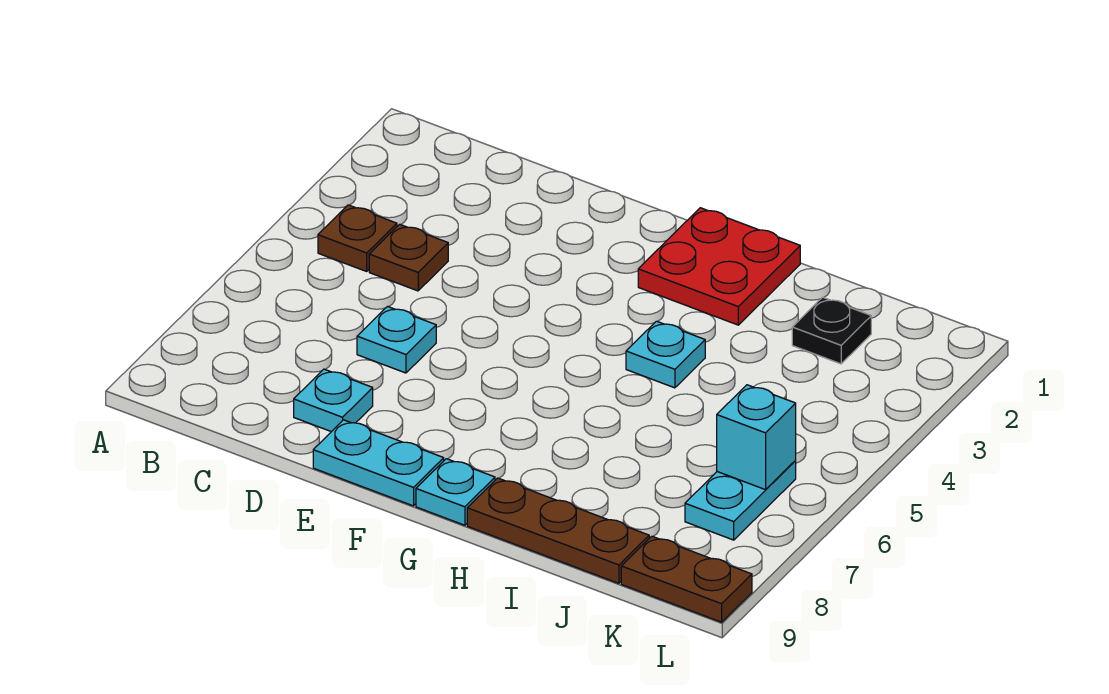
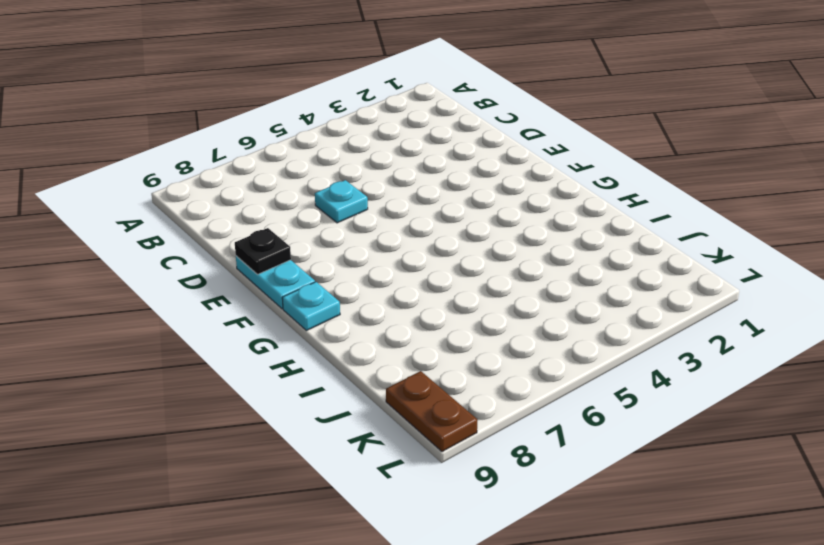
black plate E9 level 2 -> black plate J2 level 1
none -> brown plate B4 level 1
none -> brown plate C4 level 1
none -> cyan plate D8 level 1

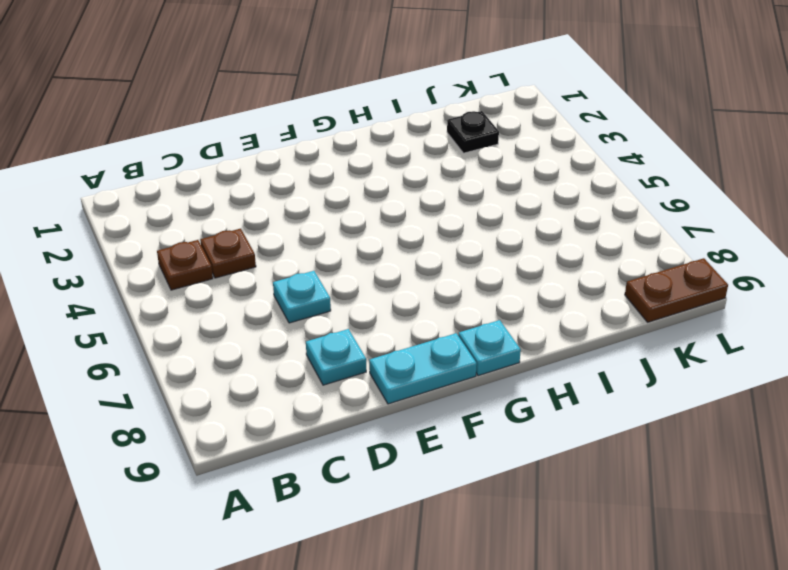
none -> red plate G1:H2 level 1
none -> cyan plate H4 level 1
none -> brown plate H9:J9 level 1

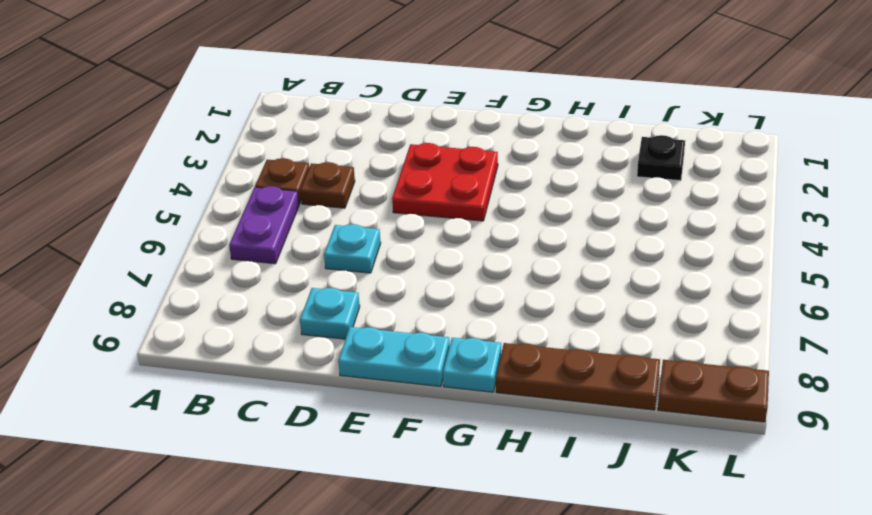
purple plate B5:B6 level 1 -> none
red plate E3:F4 level 1 -> red plate G1:H2 level 1
none -> cyan plate H4 level 1
none -> cyan plate K6:K7 level 1
none -> cyan brick K6 level 2

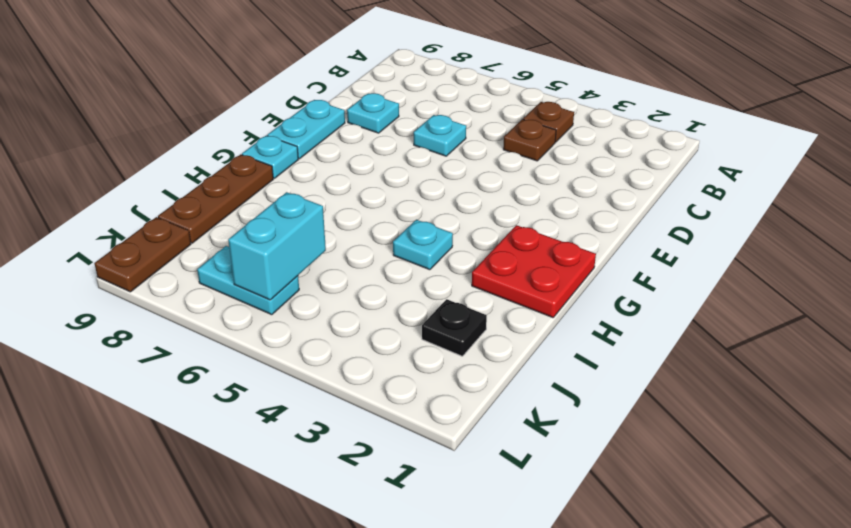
cyan brick J6:K6 level 2 -> cyan brick K6 level 2

